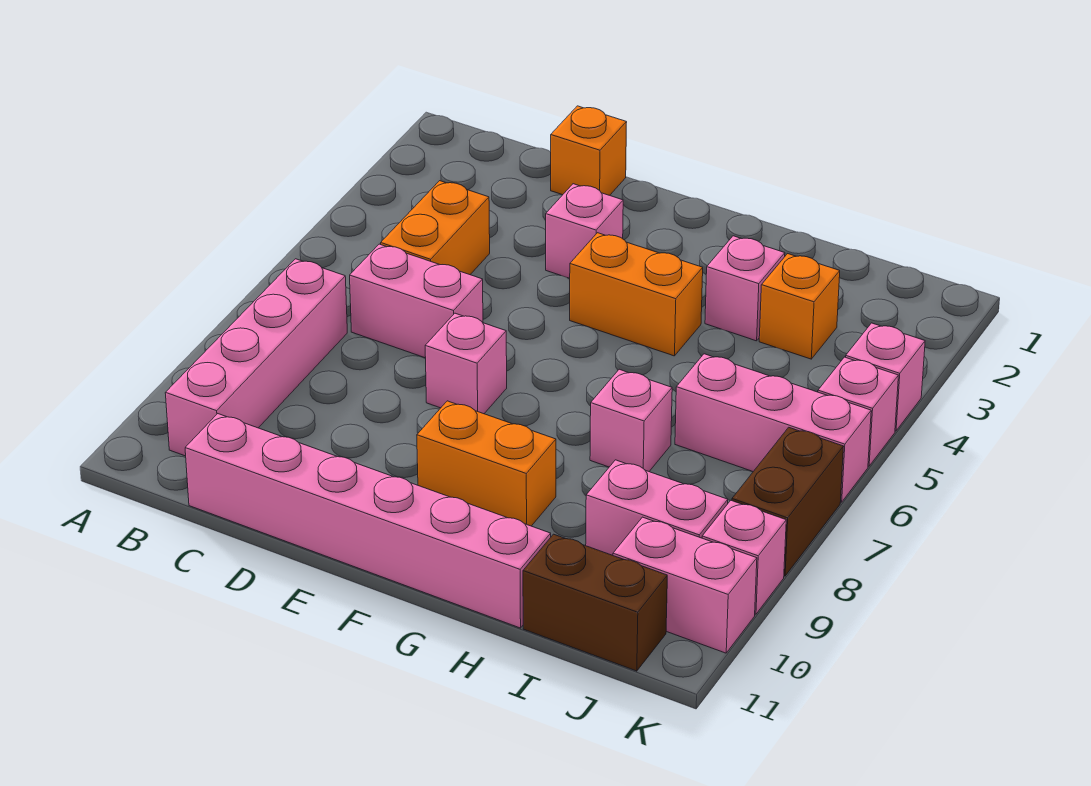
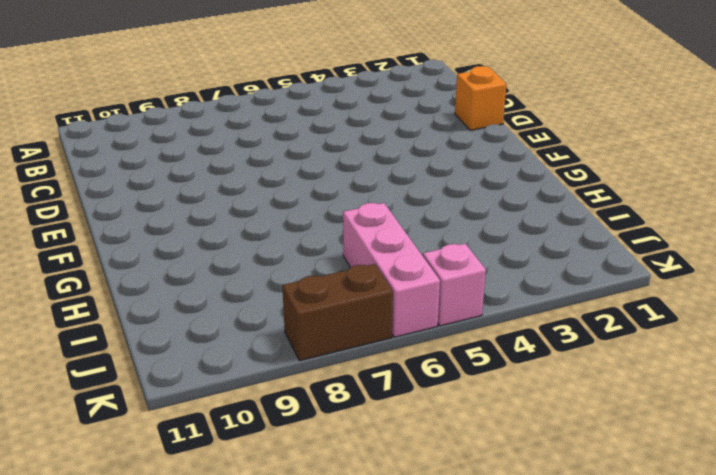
none -> pink brick B7:B10 level 1
none -> orange brick C4:C5 level 1
none -> pink brick C6:D6 level 1

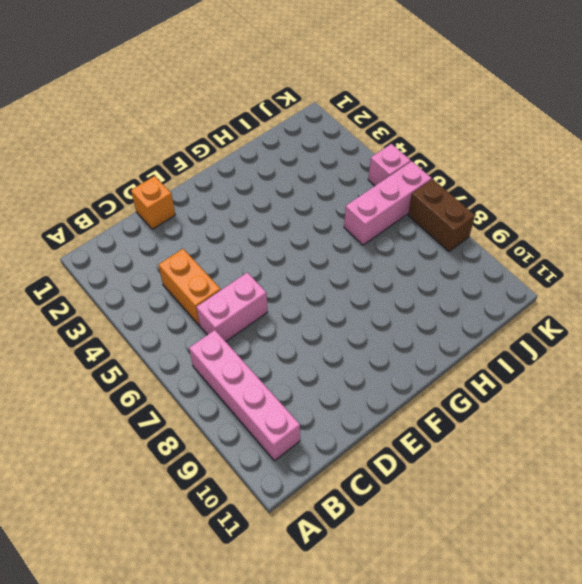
none -> pink brick C11:H11 level 1
none -> pink brick E3 level 1
none -> pink brick E7 level 1

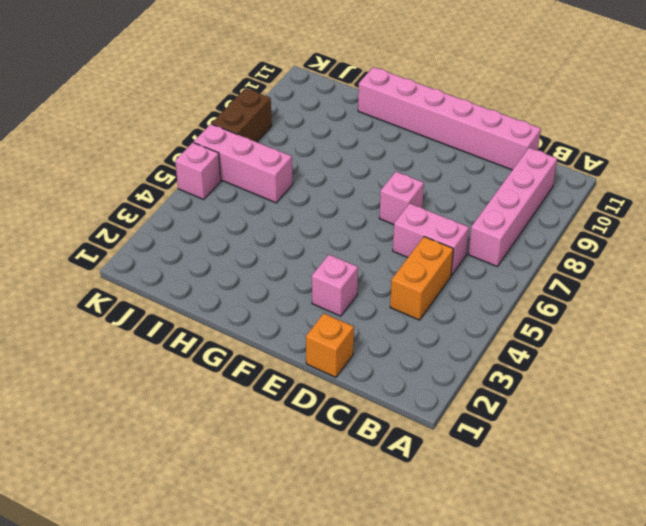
none -> orange brick F4:G4 level 1
none -> orange brick F9:G9 level 1
none -> pink brick H3 level 1

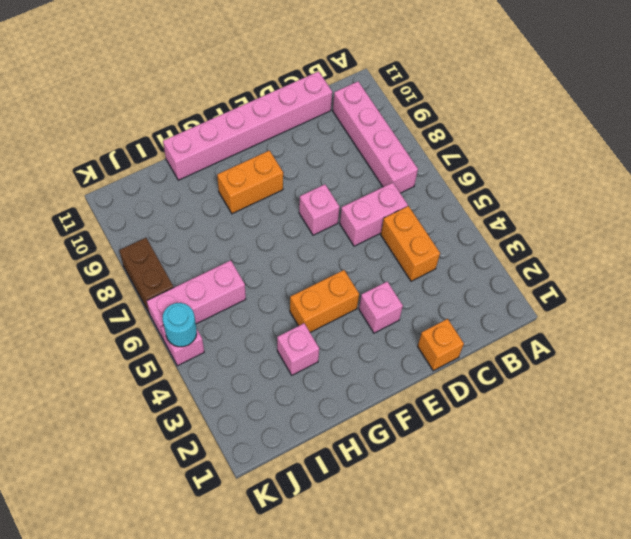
cyan round brick K5 level 2 -> none
none -> pink brick H7 level 1
none -> orange brick I3 level 1
none -> pink brick I9:J9 level 1

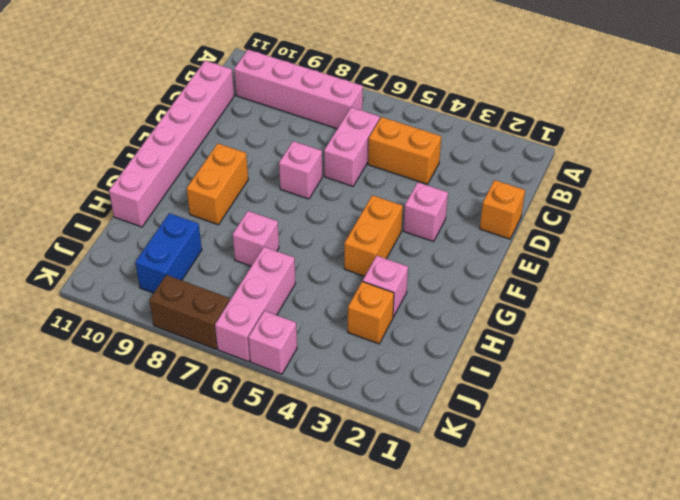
blue brick I9:J9 level 1 -> pink brick I9:J9 level 1
none -> brown brick I11:J11 level 1
none -> pink brick J10:K10 level 1
none -> pink brick K4 level 1

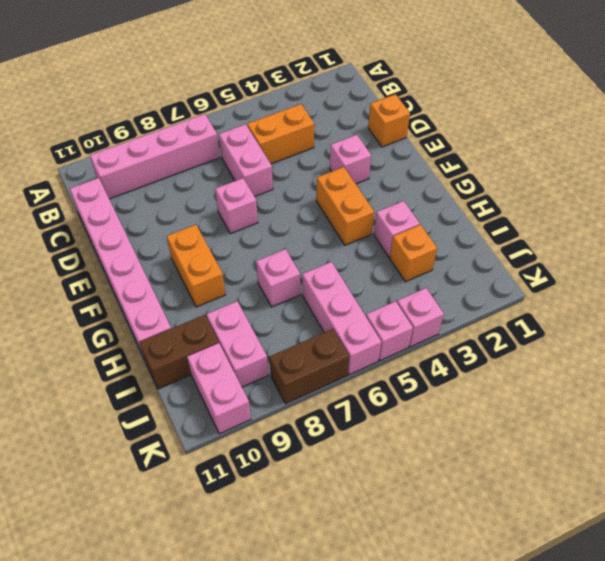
brown brick I10:I11 level 1 -> brown brick I11:J11 level 1
none -> pink brick K9 level 1

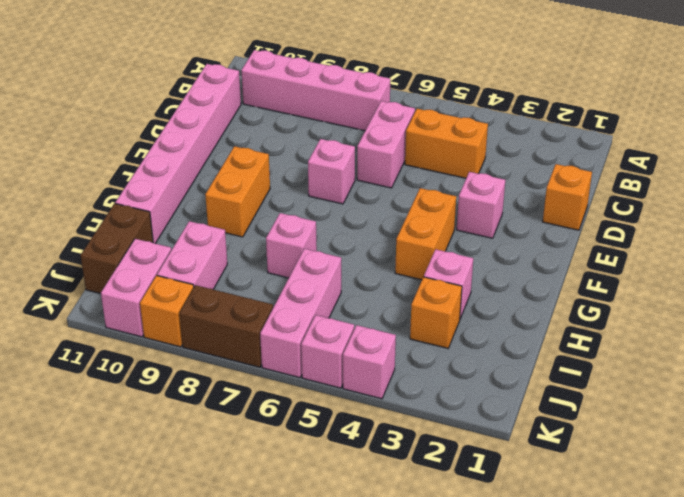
orange brick K9 level 1 -> pink brick K9 level 1

